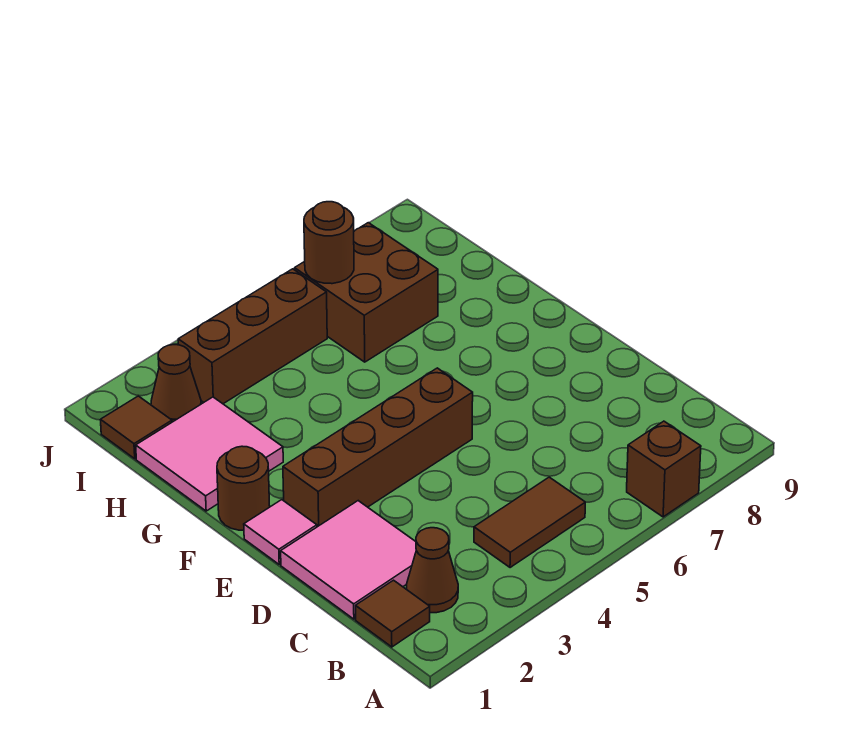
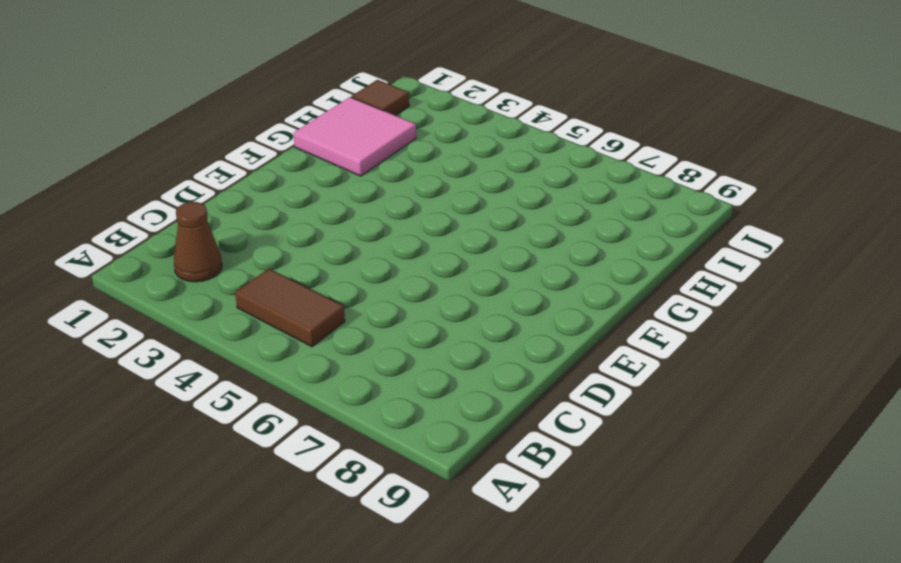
none -> brown brick A7 level 1
none -> brown tile B1 level 1
none -> pink tile C1:D2 level 1

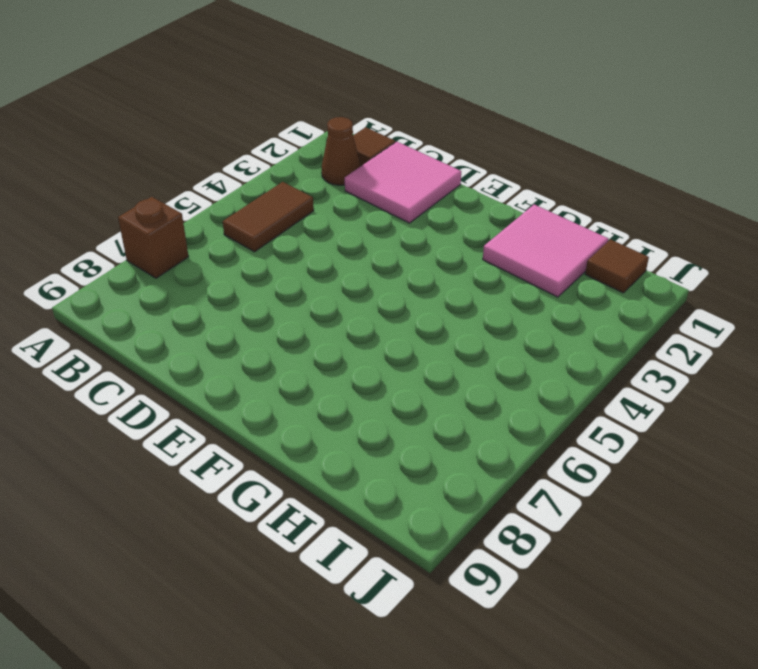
none -> pink tile E1 level 1
none -> brown brick E2:E5 level 1
none -> brown round brick F1 level 1

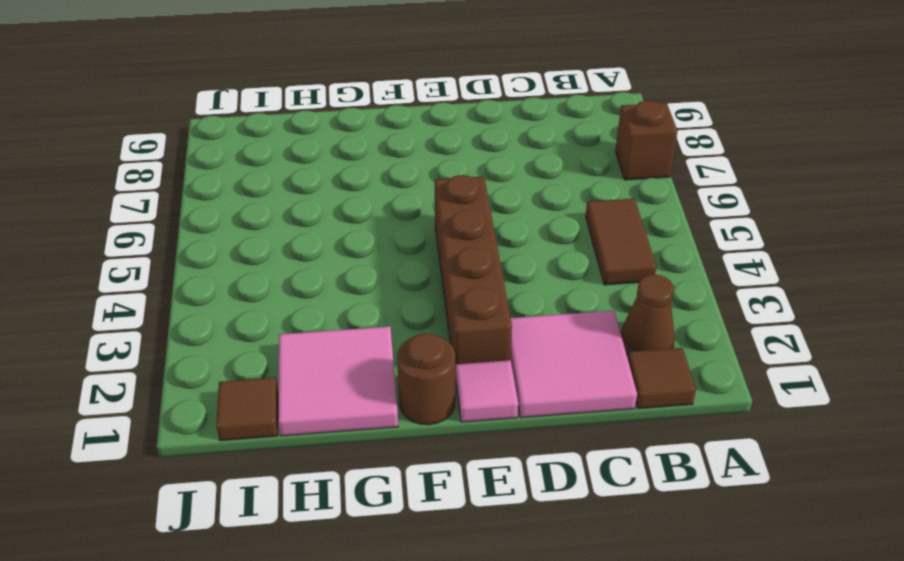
none -> brown brick H6:I7 level 1
none -> brown cone I2 level 1
none -> brown brick I3:I5 level 1

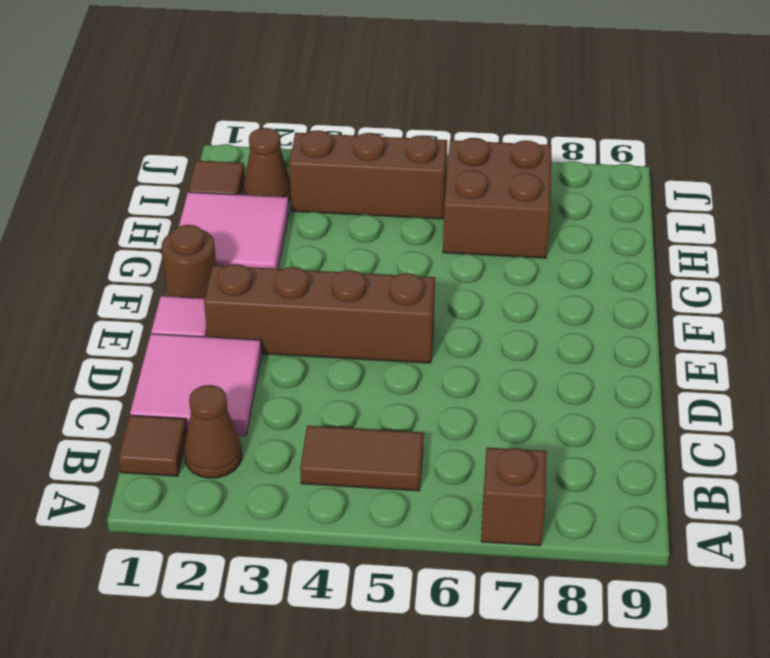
none -> brown round brick I6 level 2

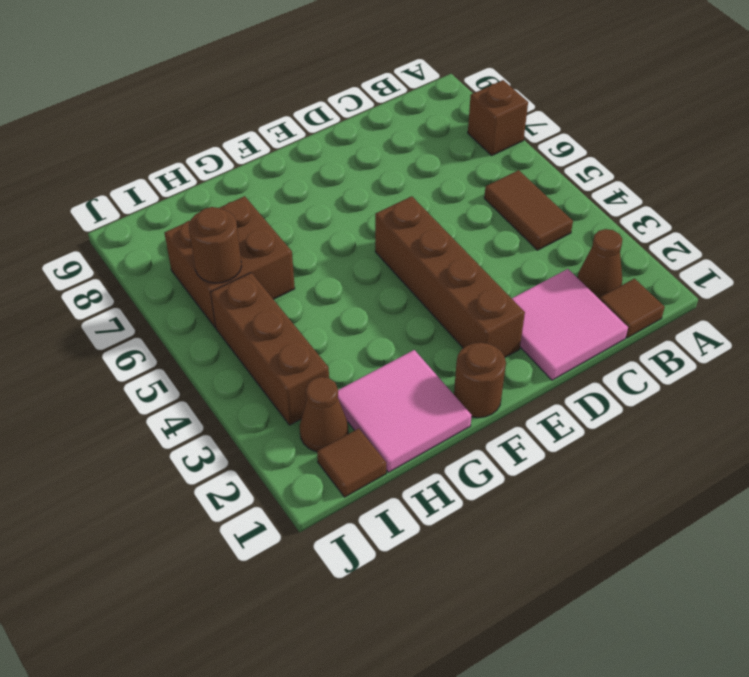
none -> pink tile E1 level 1

